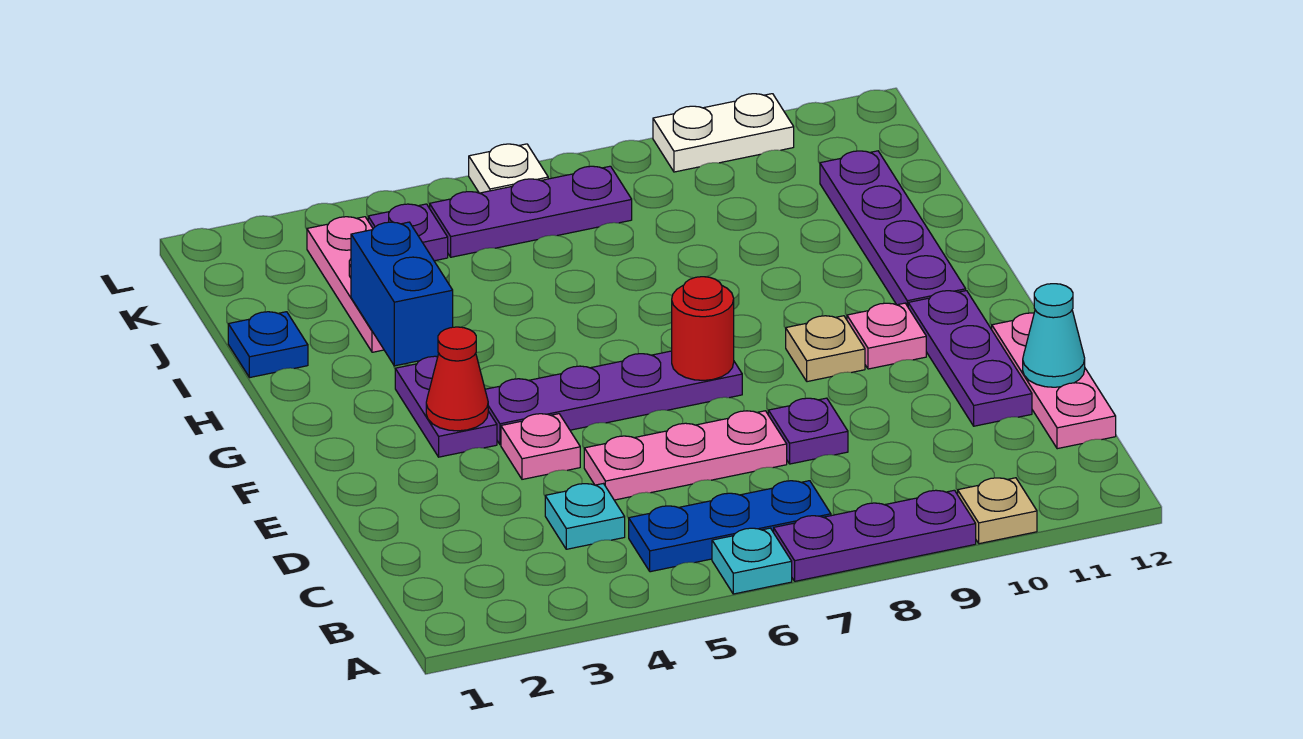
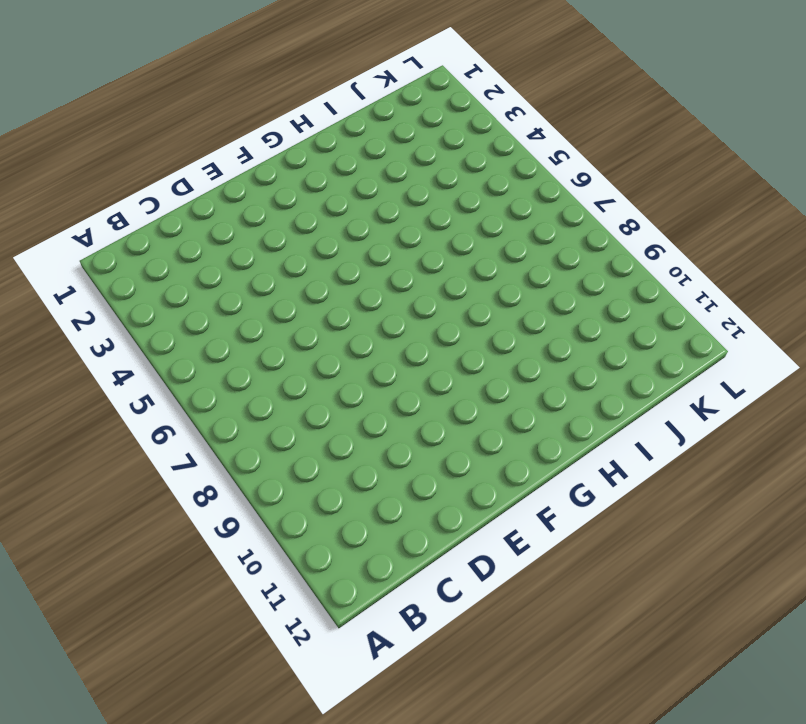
none -> cyan plate A6 level 1
none -> purple plate A7:A9 level 1
none -> tan plate A10 level 1

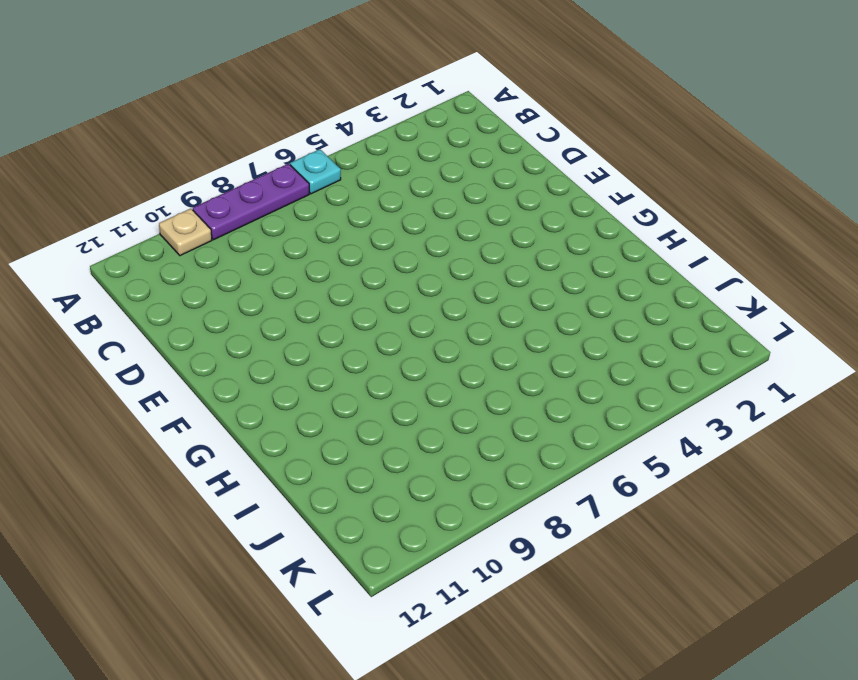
none -> blue plate B5:B7 level 1
none -> cyan plate C4 level 1
none -> pink plate C12:E12 level 1

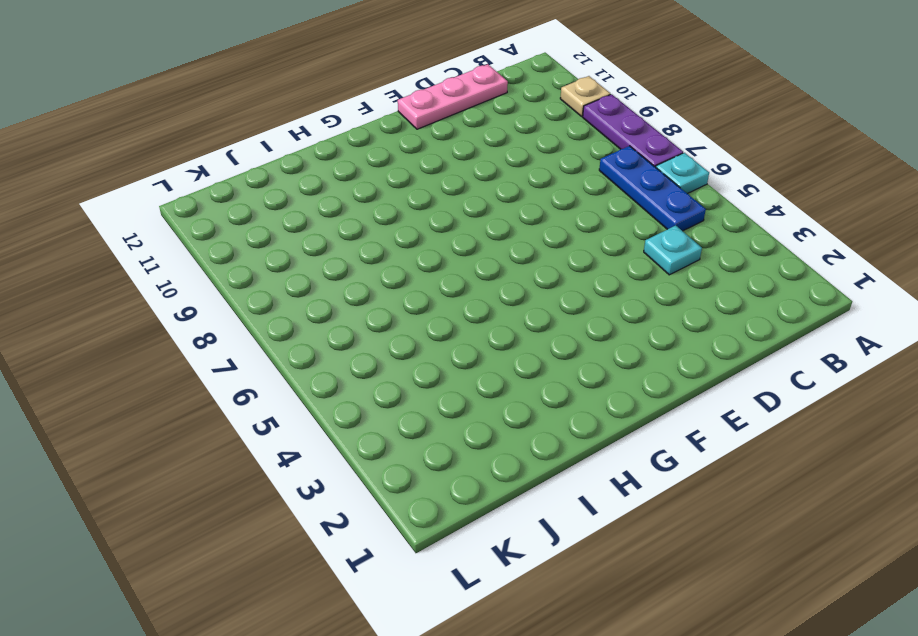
none -> pink plate D5:D7 level 1
none -> purple plate D8 level 1
none -> purple plate D11:F11 level 1

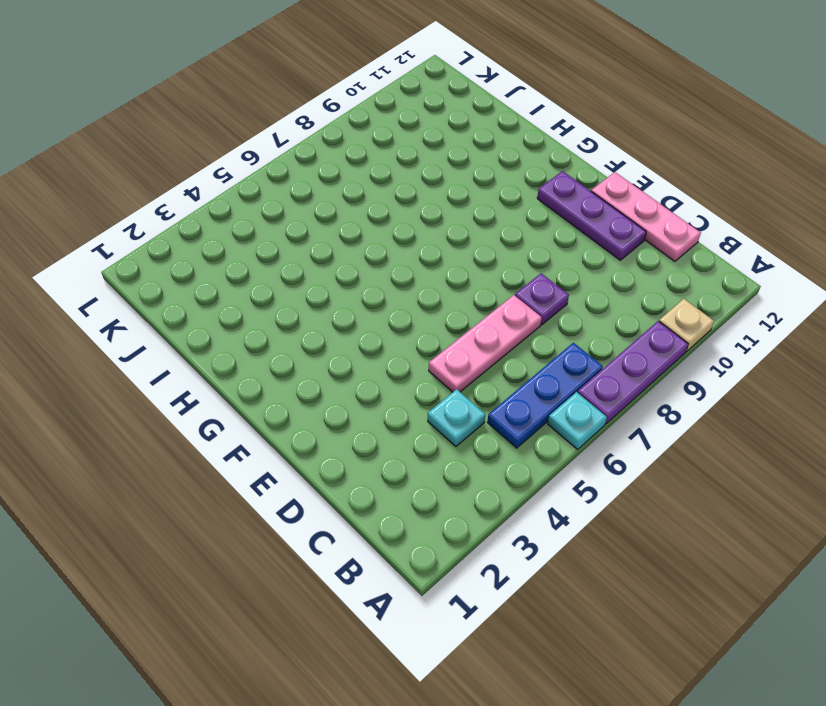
none -> pink plate E4 level 1
none -> purple plate F3:G3 level 1
none -> purple plate F4:F7 level 1

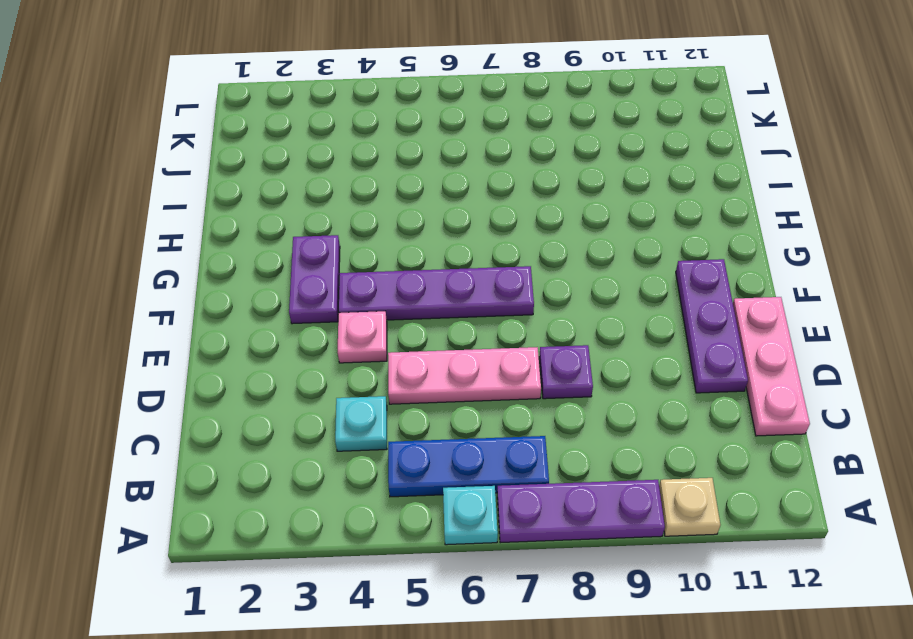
none -> tan plate F9 level 1
none -> pink plate F10 level 1
none -> purple plate G11:J11 level 1

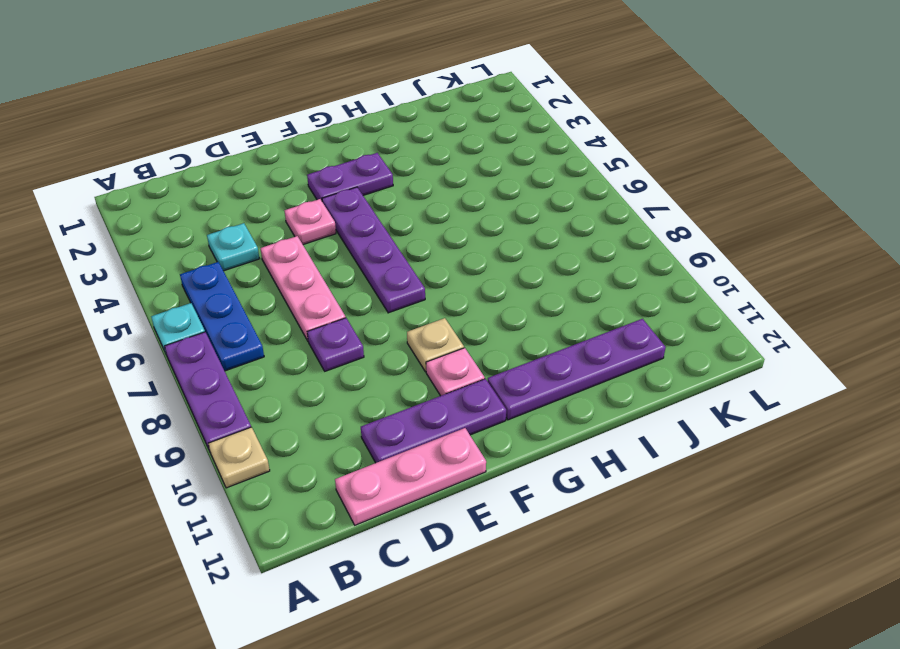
none -> blue plate I1 level 1
none -> pink plate I3:K3 level 1
none -> purple plate K4 level 1

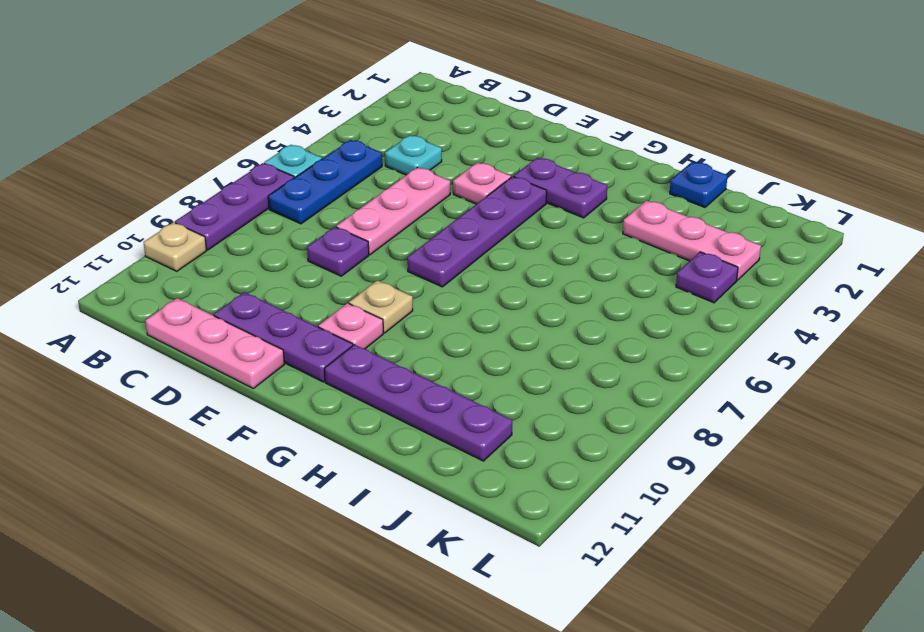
none -> purple plate K5:K7 level 1
none -> white plate L6 level 1
none -> white plate L9:L10 level 1

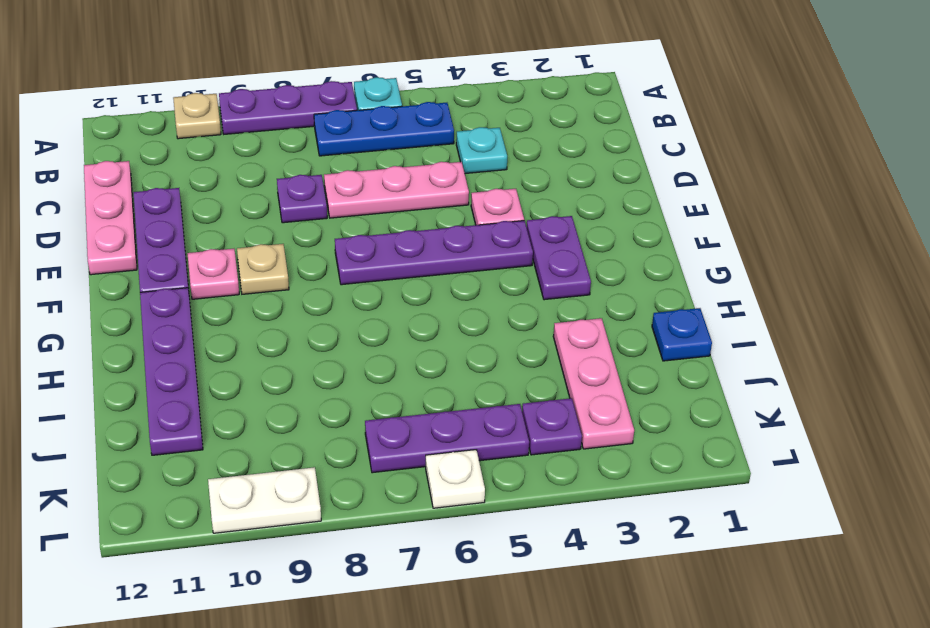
none -> cyan cone D12 level 2
none -> red cone F3 level 2
none -> red round brick F7 level 2

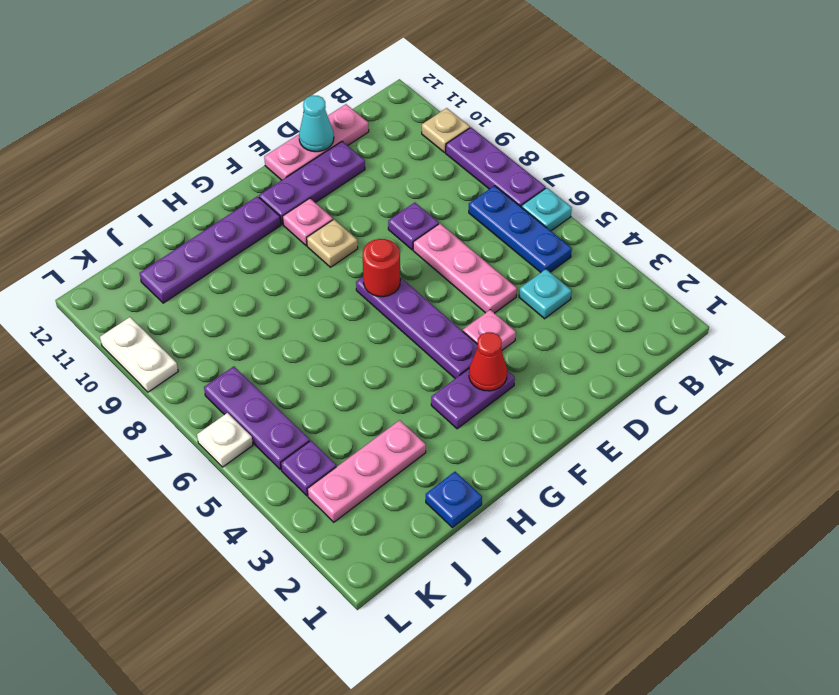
none -> blue brick H3:I3 level 2

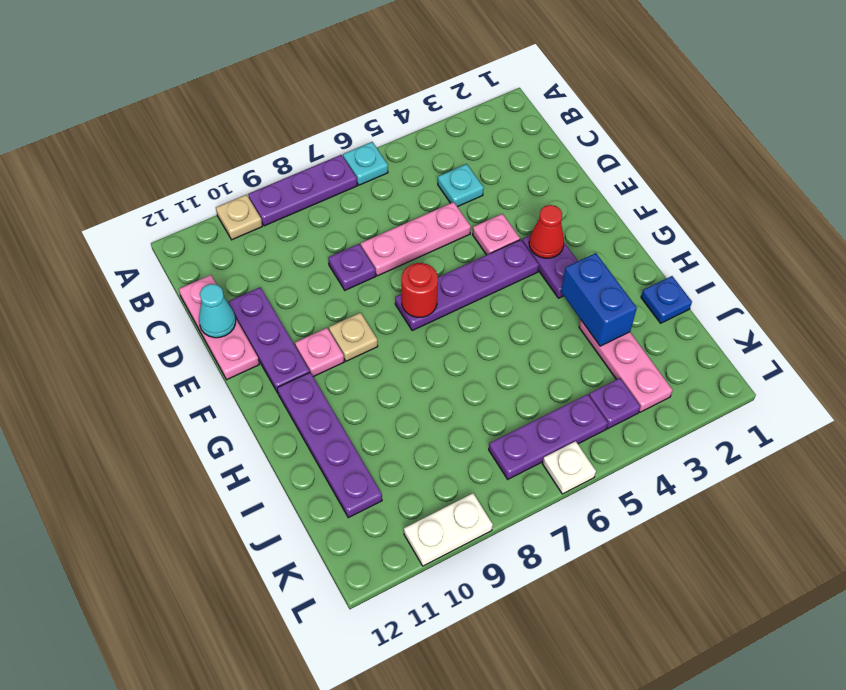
none -> blue plate B5:B7 level 1

